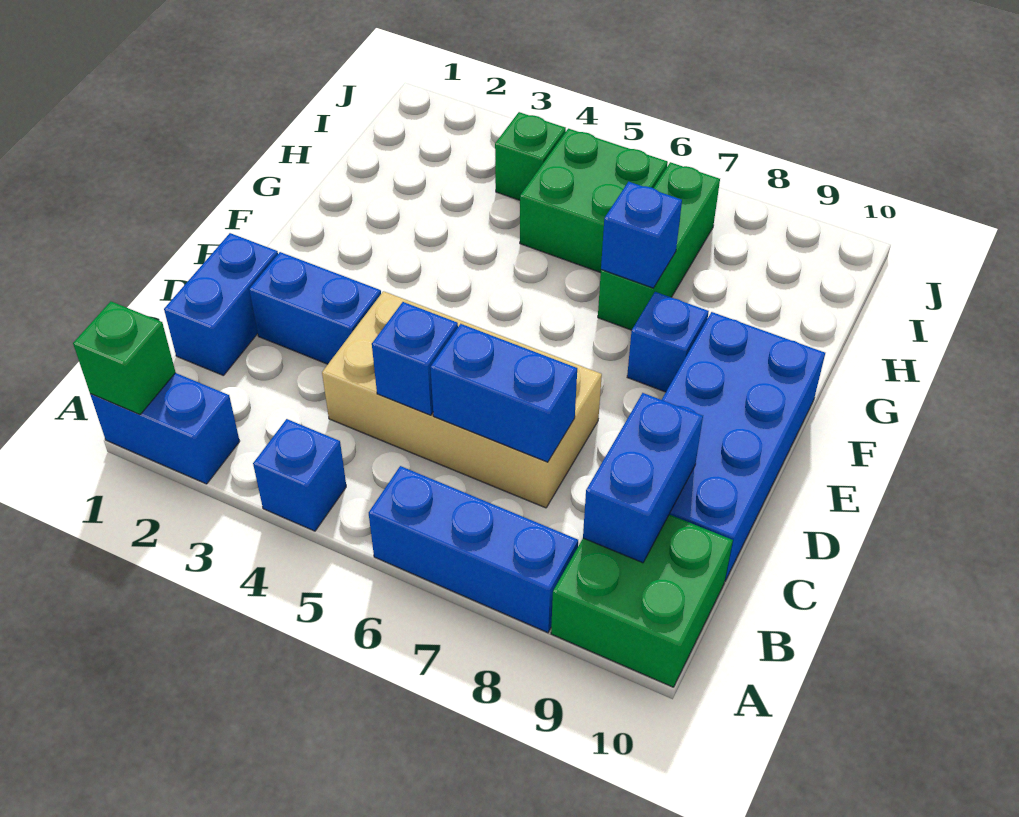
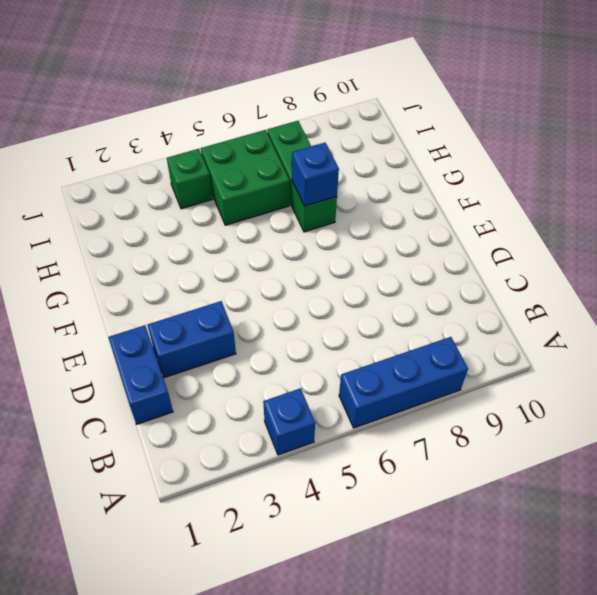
none -> blue brick A1:A2 level 1
none -> green brick A9:B10 level 1
none -> tan brick C4:D7 level 1

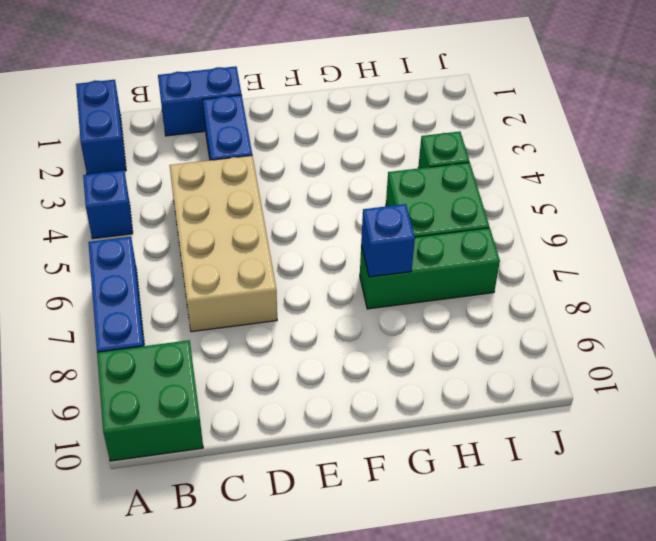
none -> blue brick C9:F10 level 1
none -> blue brick F8 level 1
none -> green brick A1 level 2

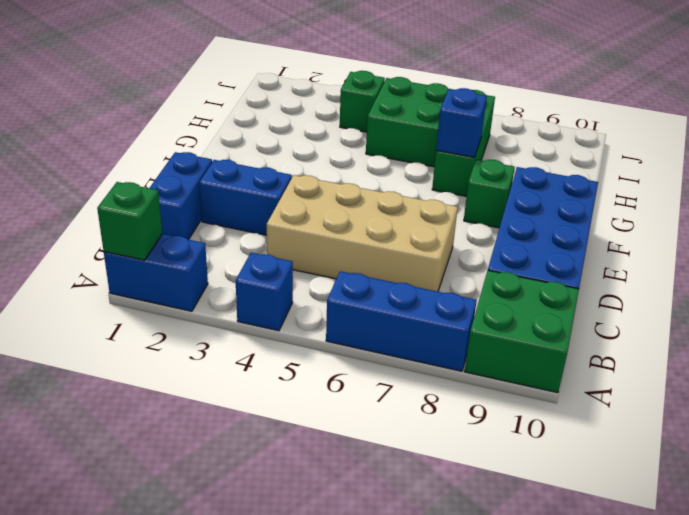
green brick F8 level 1 -> blue brick F8 level 1
none -> blue brick B9:C9 level 2
none -> blue brick C5 level 2
none -> blue brick C6:C7 level 2

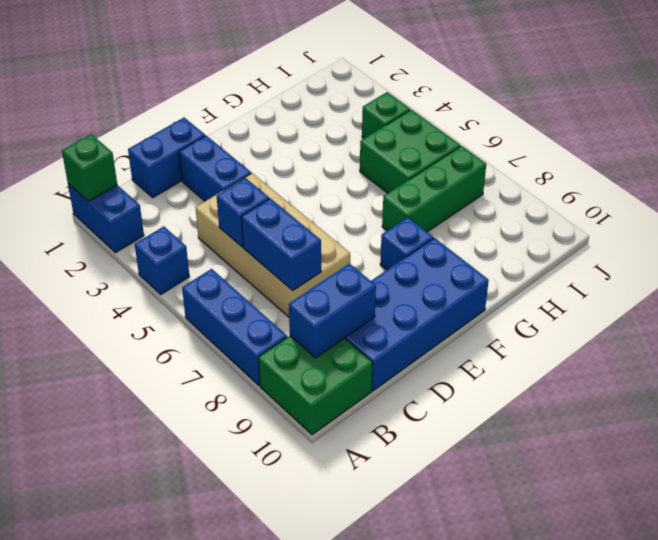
none -> blue brick G7 level 2

